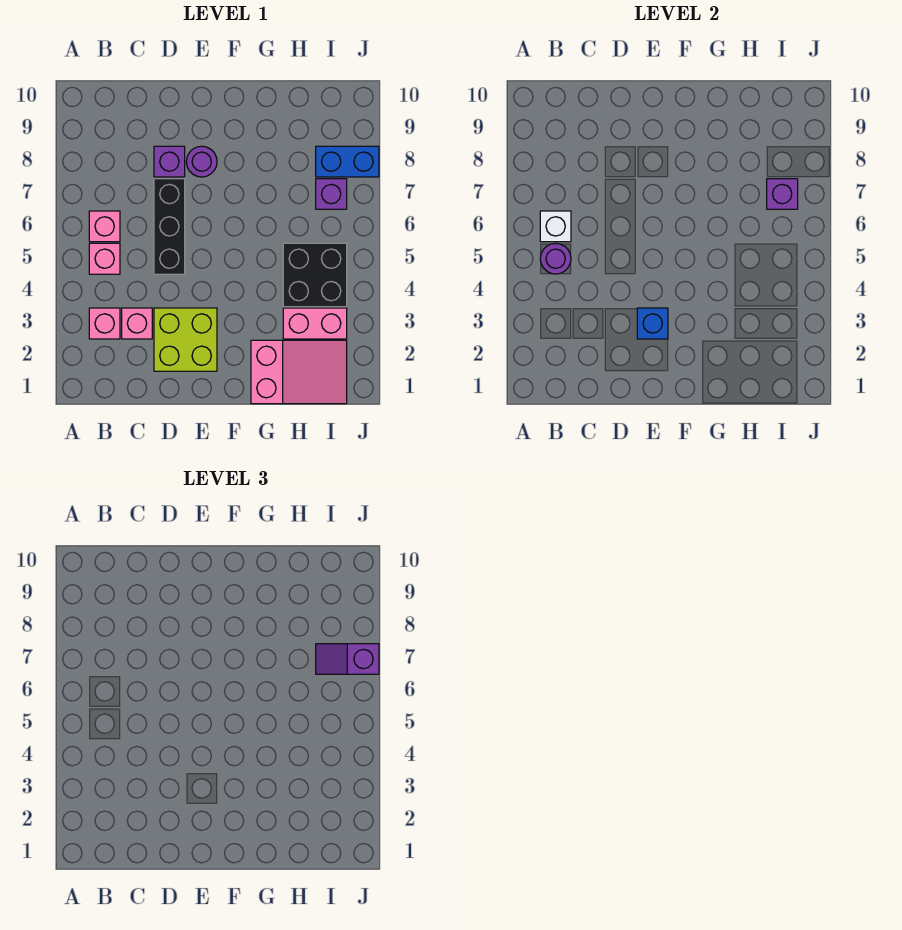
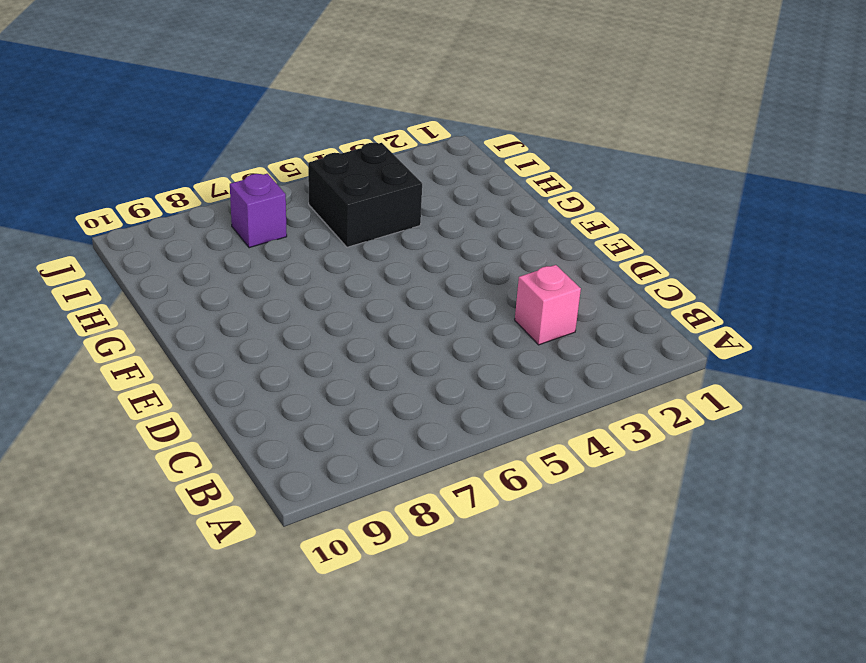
none -> pink brick B3 level 1
none -> pink brick B5 level 1
none -> pink brick B6 level 1

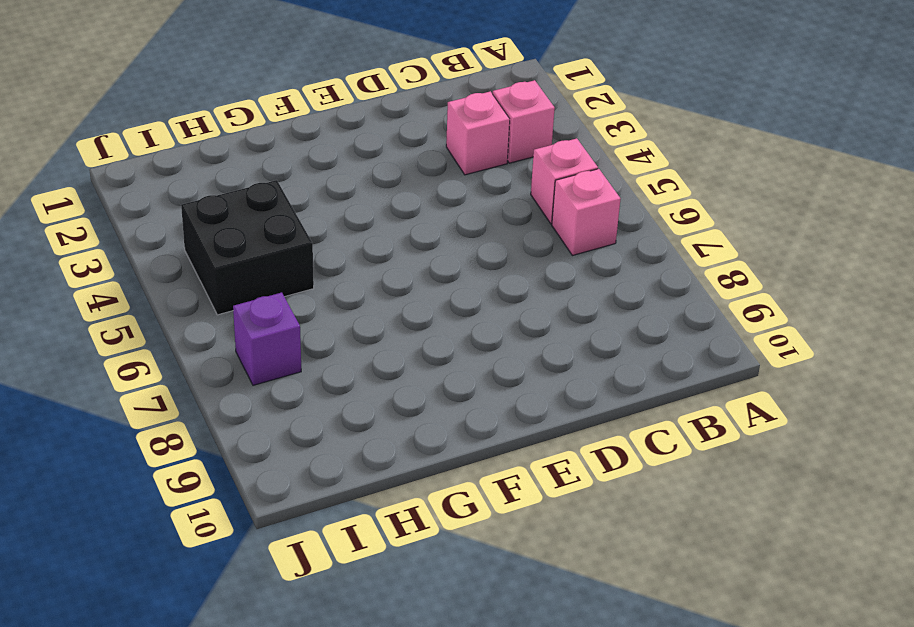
none -> lime brick D2:E3 level 1
none -> black brick D5:D7 level 1
none -> purple brick D8 level 1

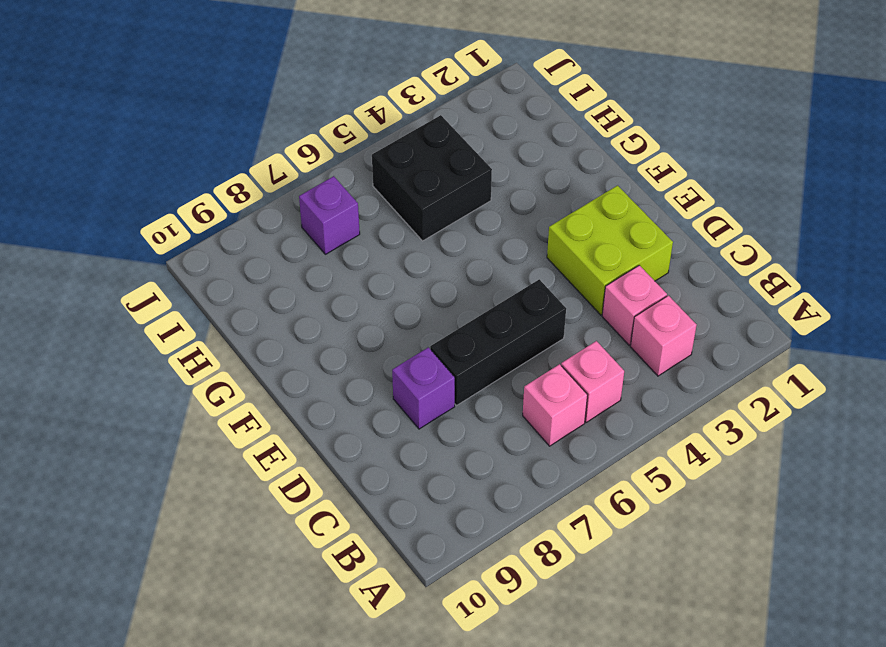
none -> purple round brick E8 level 1
none -> pink slope G1:I2 level 1 top G
none -> pink brick H3:I3 level 1

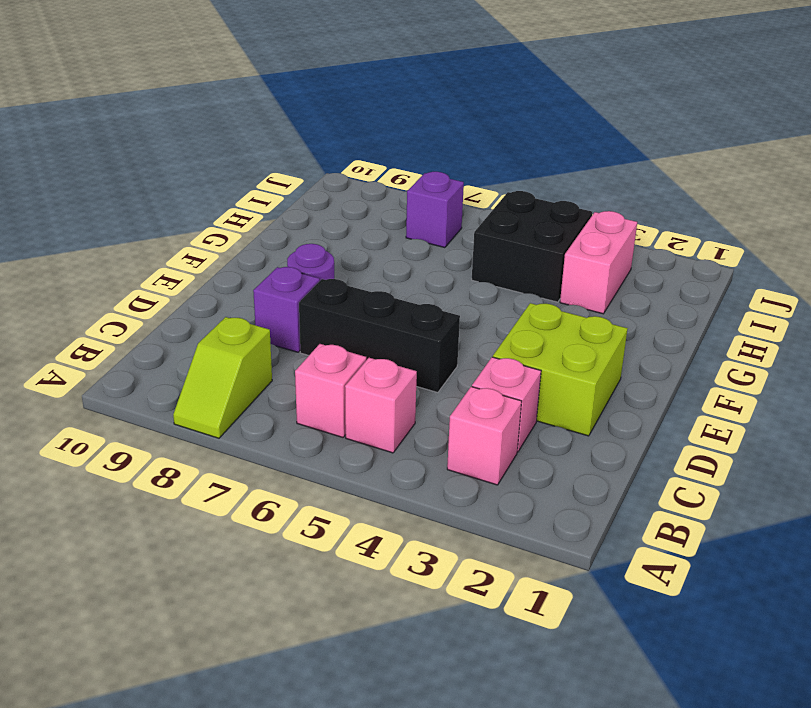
lime slope A8:B8 level 1 top B -> none
none -> pink slope G1:I2 level 1 top G
none -> blue brick I8:J8 level 1
none -> purple round brick B5 level 2

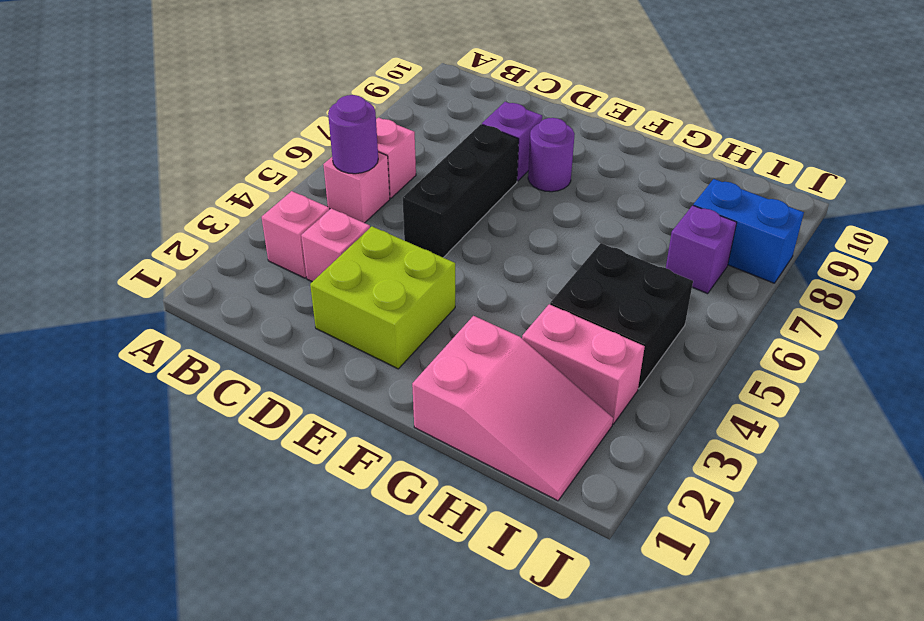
none -> white brick B6 level 2
none -> blue brick E3 level 2
none -> purple brick I7 level 2

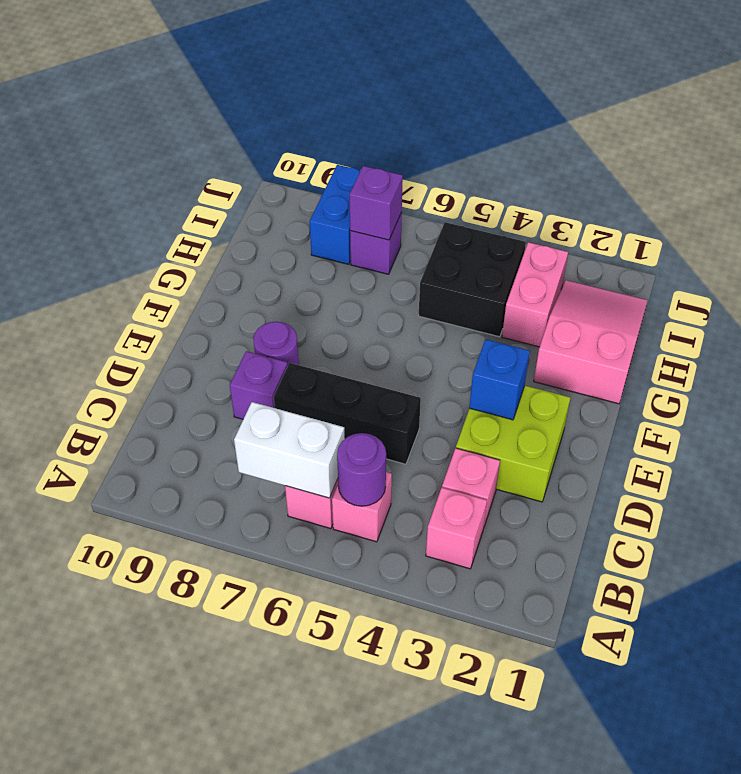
white brick B6:B7 level 2 -> white brick B6 level 2
none -> purple slope I7:J7 level 3 top J

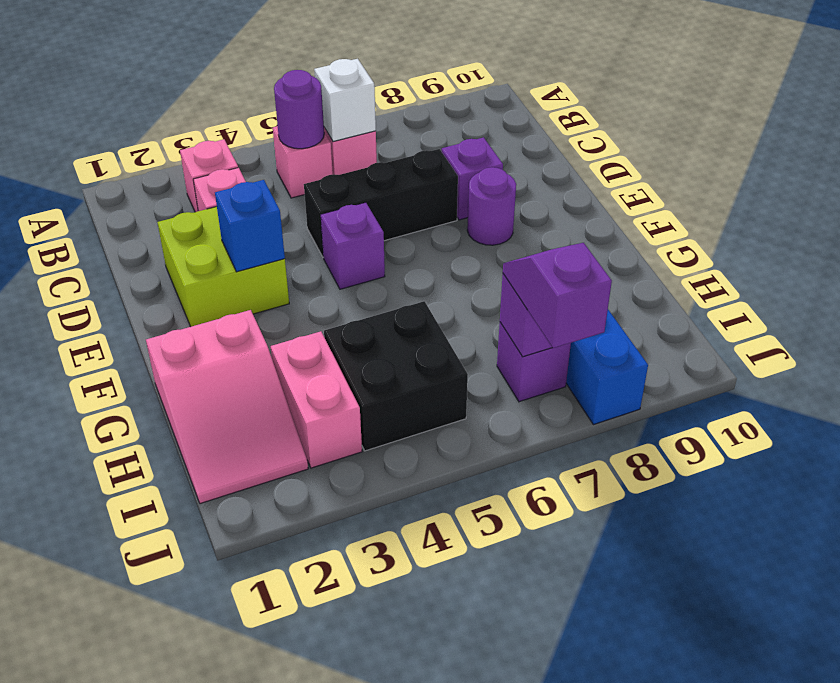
purple brick E5 level 1 -> none

